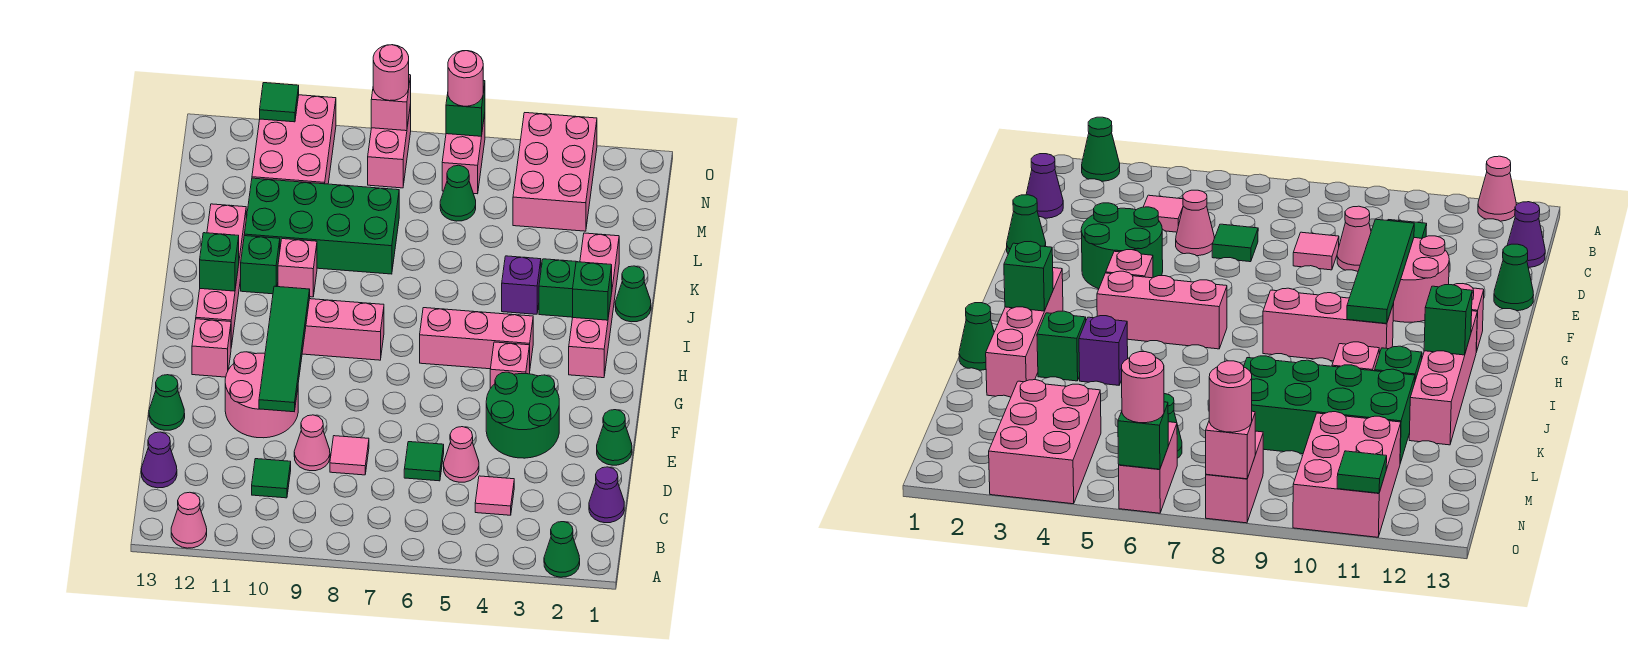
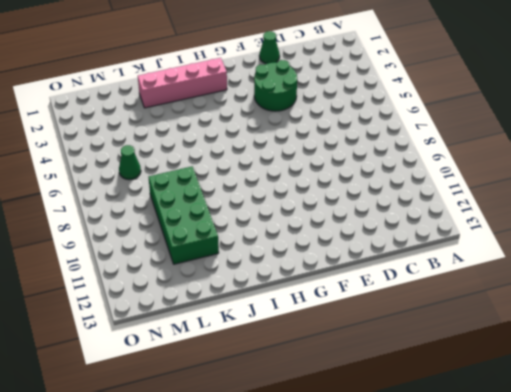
none -> green cone A2 level 1
none -> pink cone A12 level 1
none -> purple cone C1 level 1
none -> pink tile C4 level 1

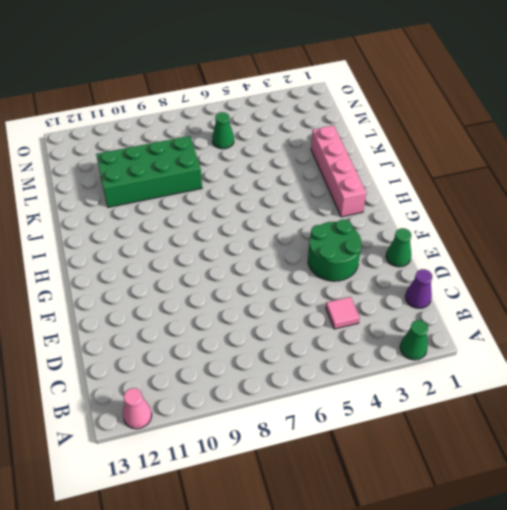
none -> green tile C10 level 1
none -> purple cone C13 level 1
none -> pink cone D5 level 1
none -> green tile D6 level 1

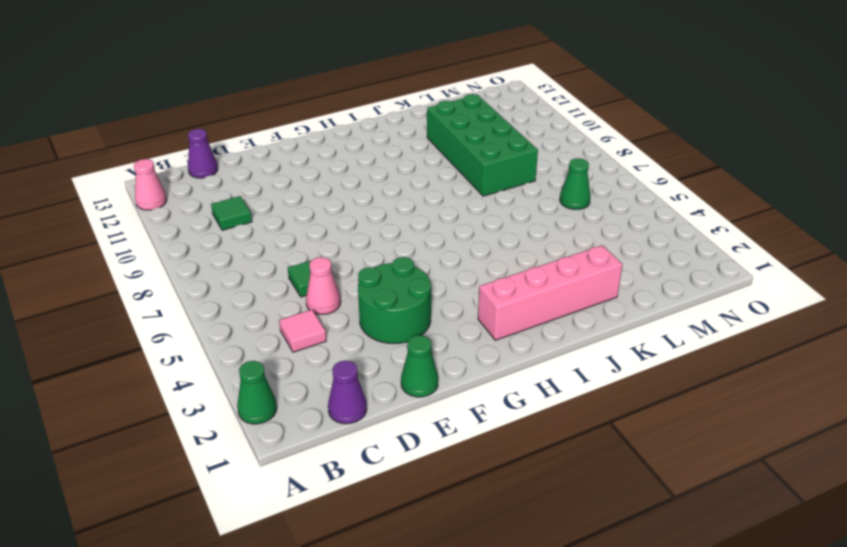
none -> pink tile D8 level 1
none -> pink cone D9 level 1
none -> pink round brick E10:F11 level 1
none -> green cone E13 level 1

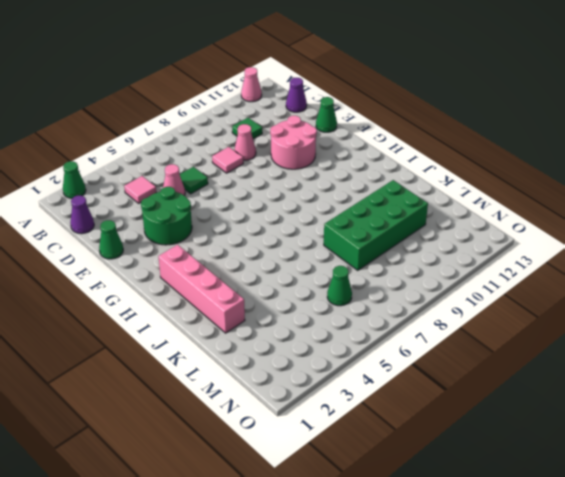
none -> pink brick G4 level 1
none -> pink brick G12 level 1
none -> pink brick H4:H6 level 1
none -> pink brick H8:H10 level 1

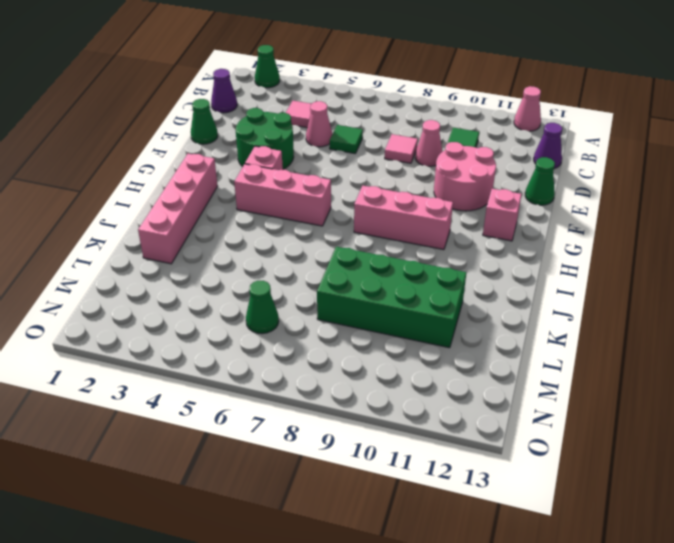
none -> pink brick H12:K12 level 1
none -> green cone J1 level 1
none -> green brick J3 level 1
none -> purple brick J4 level 1

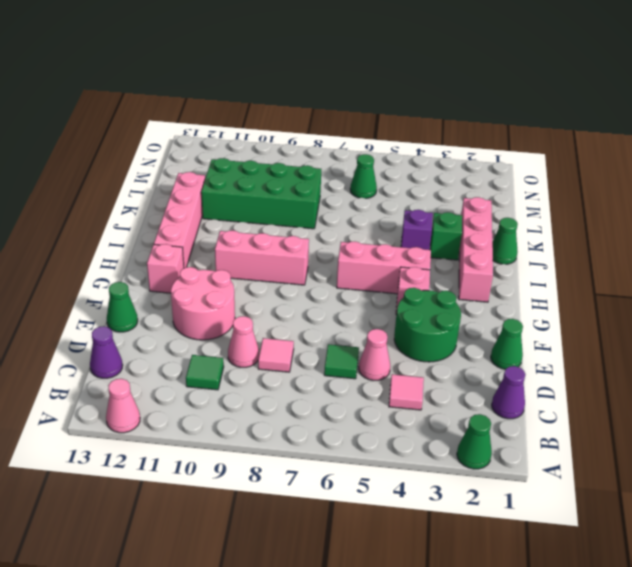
none -> pink brick J10 level 1
none -> green brick J11 level 1
none -> pink brick M3:O4 level 1
none -> pink brick M10:O11 level 1

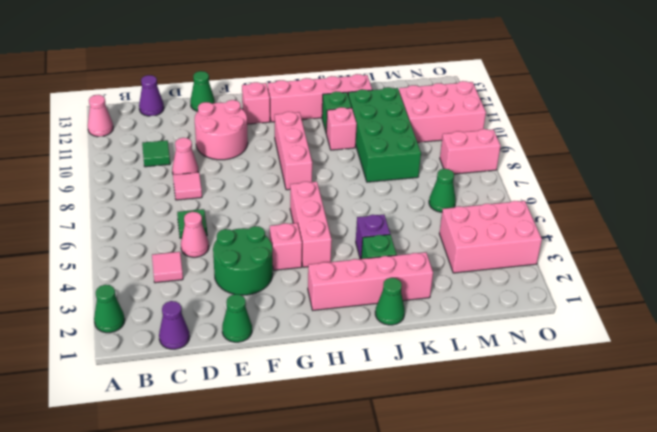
none -> pink brick N6:O6 level 1
none -> green tile E10:H10 level 2
none -> green brick I2 level 2
none -> green brick I12 level 2

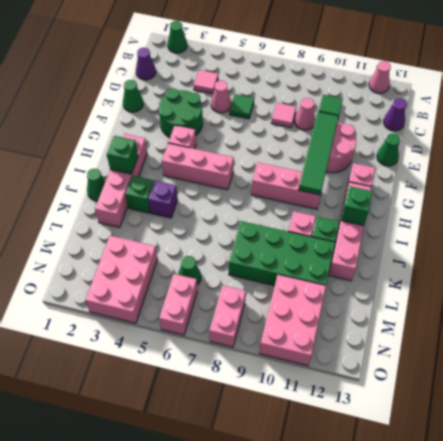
none -> green brick O6 level 2
none -> pink brick O8 level 2
none -> green tile O11 level 2
none -> pink round brick O6 level 3

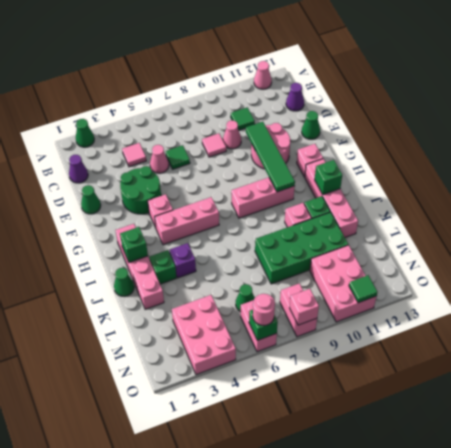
none -> pink round brick O8 level 3

